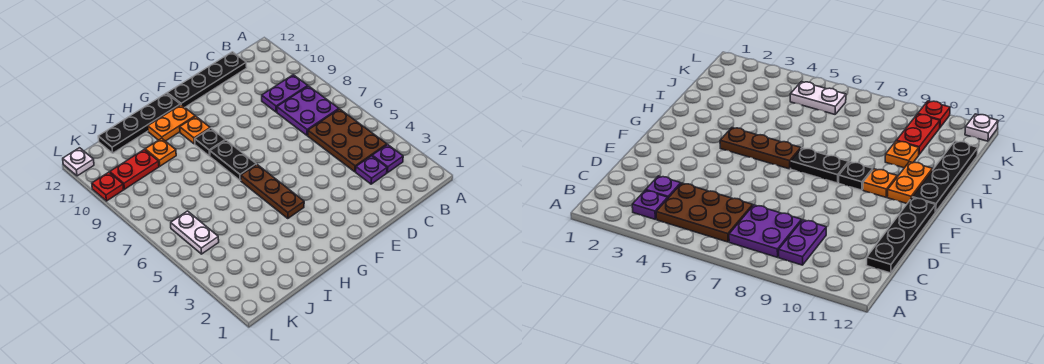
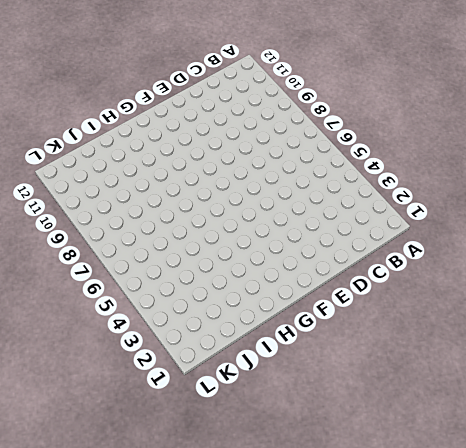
none -> purple plate B3 level 1
none -> brown plate B4:C6 level 1
none -> purple plate B7:C8 level 1

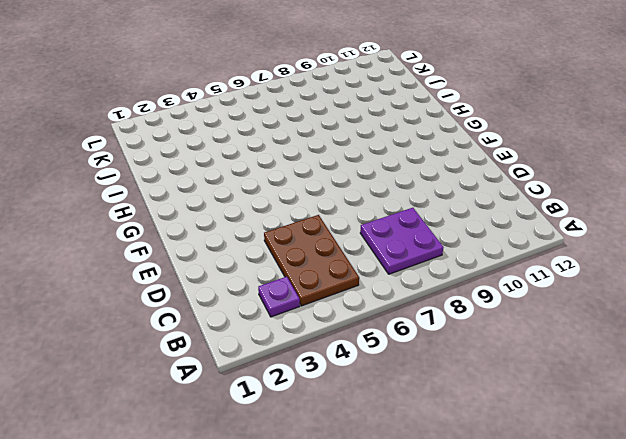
brown plate B4:D5 level 1 -> brown plate B4:C6 level 1
none -> purple plate B9:C9 level 1
none -> purple plate C3 level 1
none -> black plate C12:F12 level 1

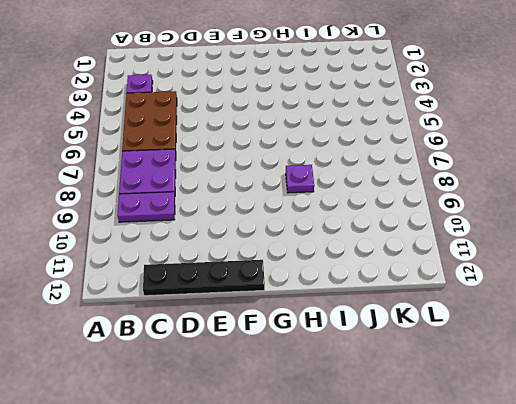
purple plate H8 level 1 -> purple plate C3 level 1
none -> brown plate G4:G6 level 1
none -> black plate G7:G8 level 1
none -> black plate G9 level 1

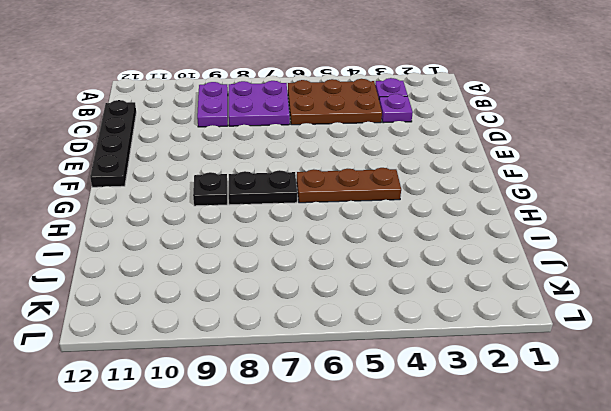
none -> orange plate G10 level 1
none -> orange plate G11:H11 level 1
none -> black plate G12:J12 level 1

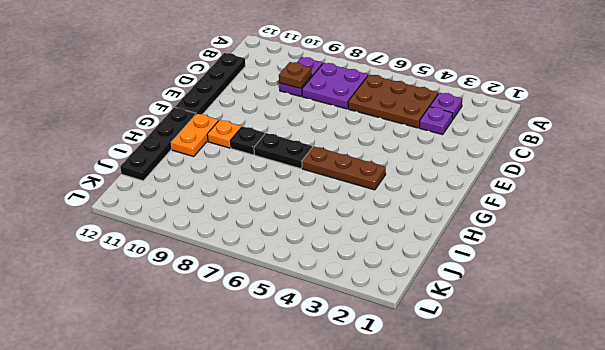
brown plate C9 level 2 -> none
none -> orange plate I10 level 1
none -> red plate J10:K10 level 1
none -> white plate K5:K6 level 1

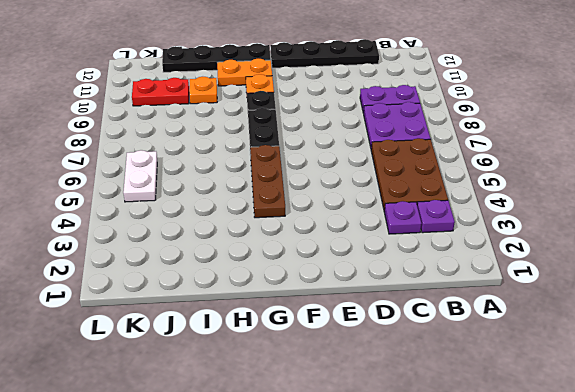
none -> red plate L10 level 1
none -> white plate L12 level 1

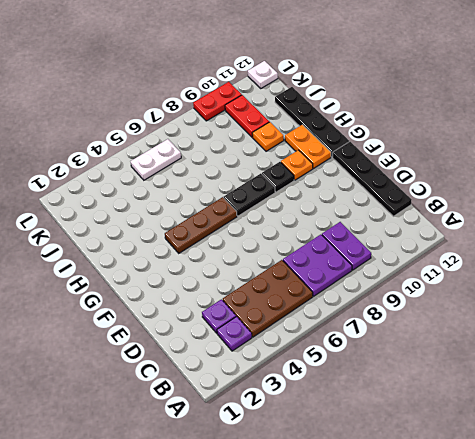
red plate L9:L10 level 1 -> red plate L10 level 1

